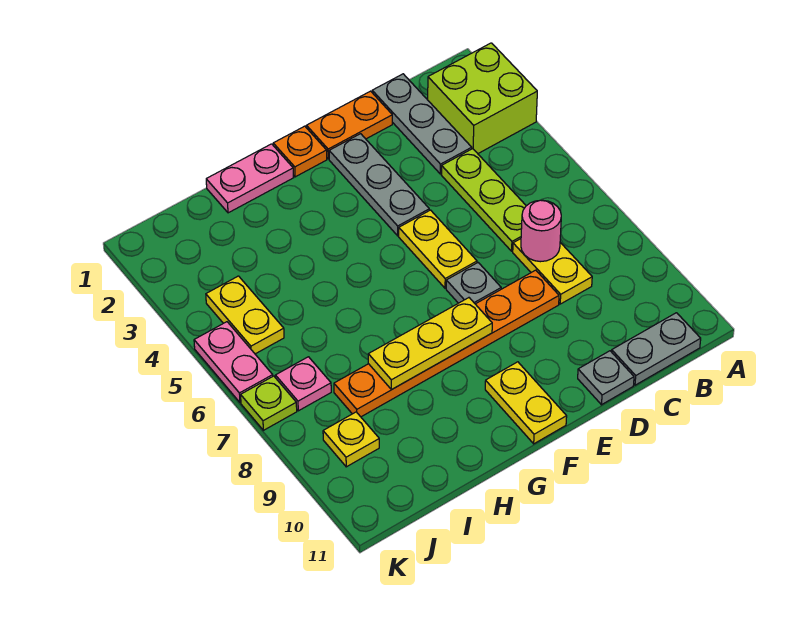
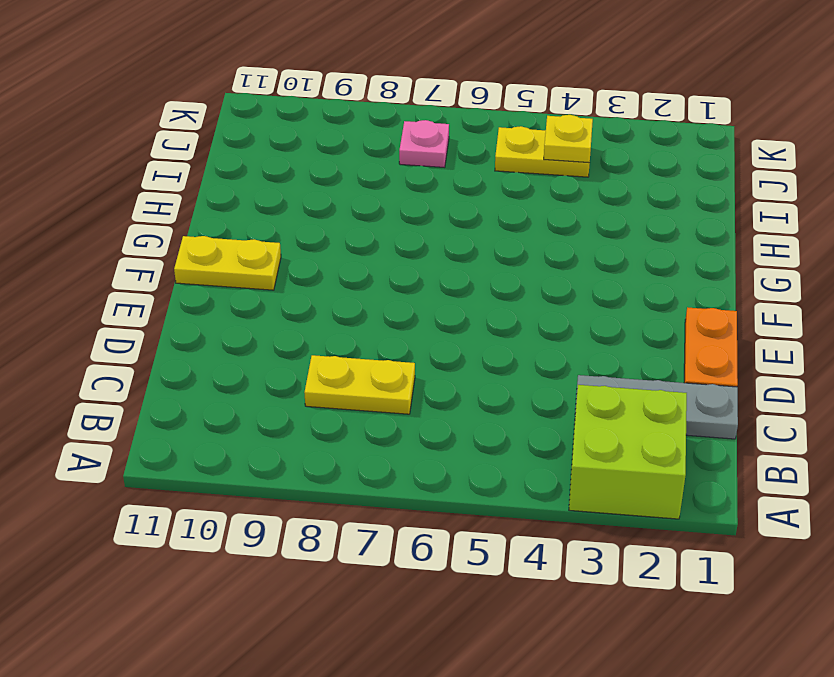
yellow plate J4 level 2 -> yellow plate J9 level 1
none -> grey plate B11:C11 level 1
none -> lime plate C4:C6 level 1
none -> orange plate D8:I8 level 1

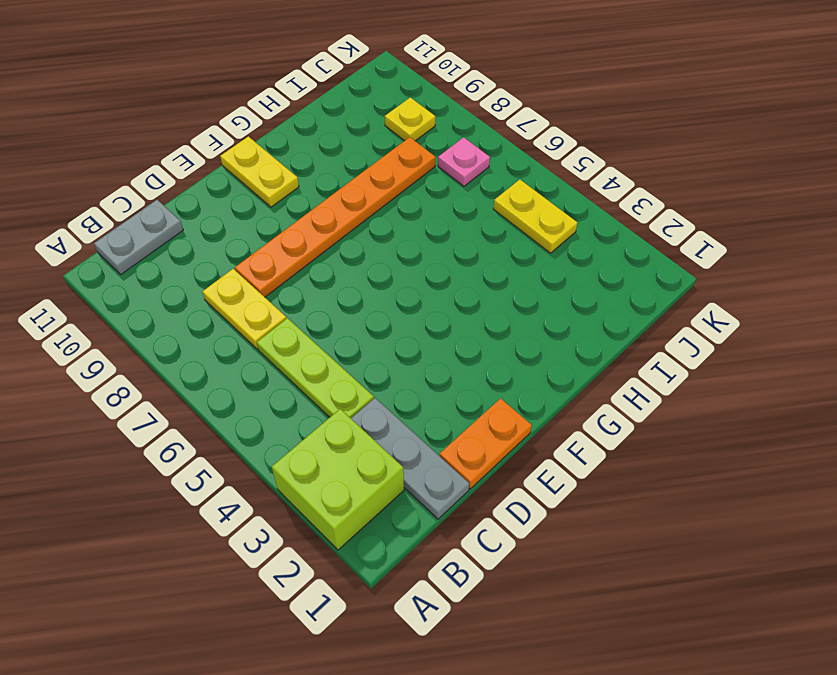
none -> grey plate D11 level 1
none -> grey plate E2:E4 level 1
none -> yellow plate E5:E6 level 1

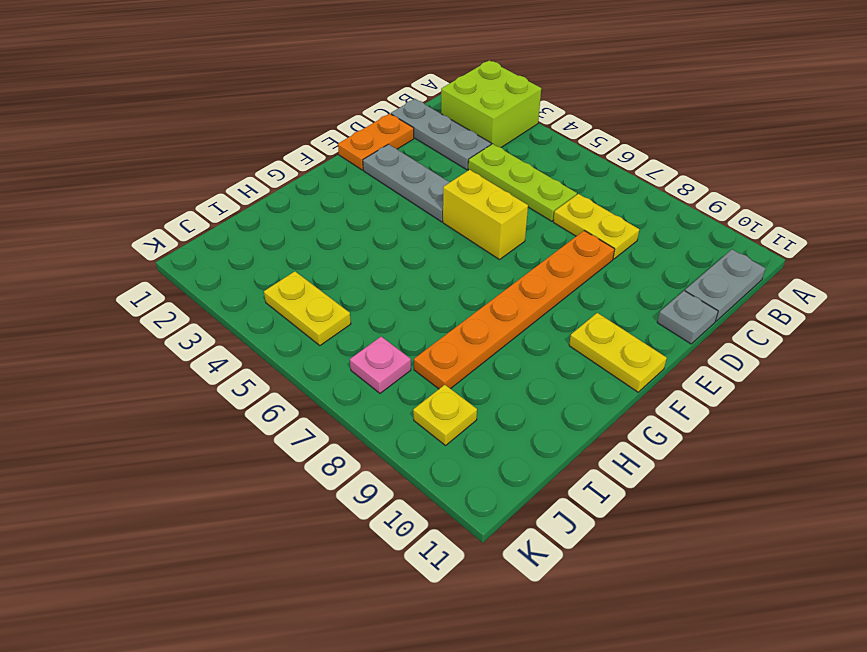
yellow brick E5:E6 level 1 -> yellow plate E5:E6 level 1
none -> grey plate E7 level 1
none -> orange plate F1 level 1
none -> pink plate G1:H1 level 1

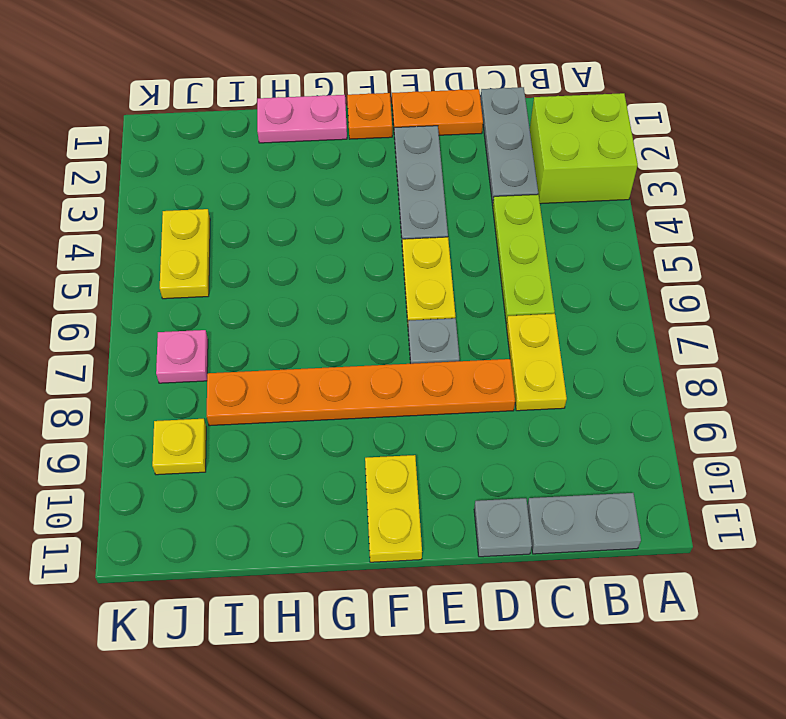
none -> pink plate K5:K6 level 1
none -> lime plate K7 level 1
none -> pink round brick C7 level 2

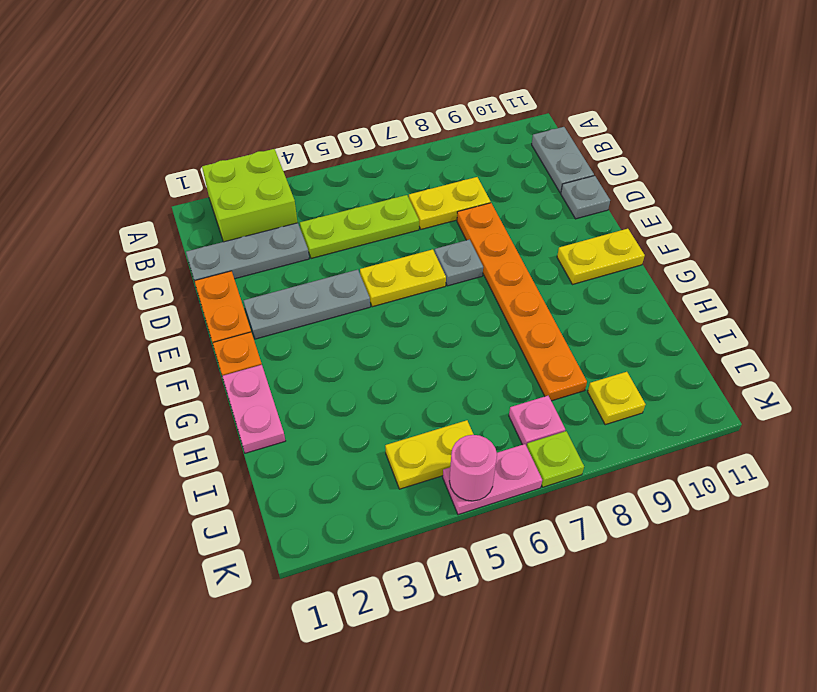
pink round brick K5 level 2 -> pink round brick C7 level 2
none -> yellow plate F8:H8 level 2

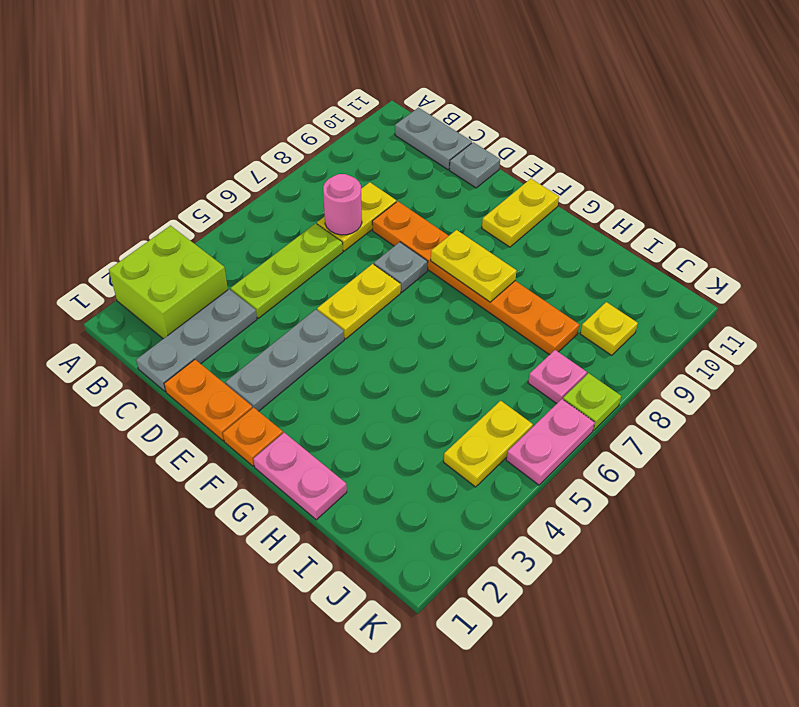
yellow plate F8:G8 level 2 -> yellow plate F8:H8 level 2

